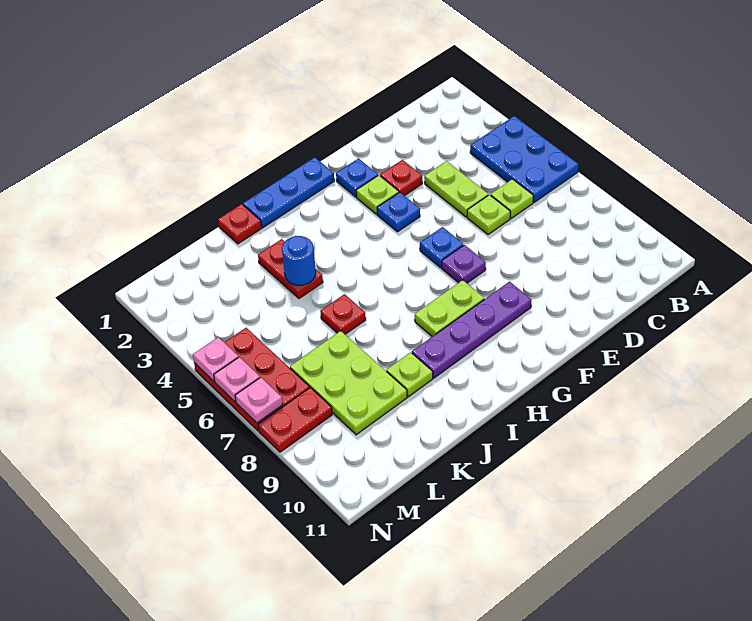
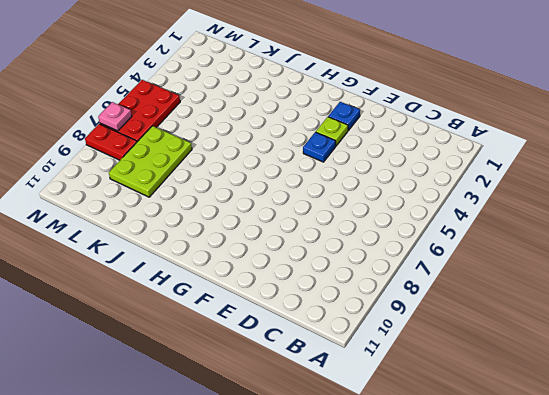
none -> blue plate A4:B6 level 1
none -> lime plate C6 level 1
none -> lime plate D4:D5 level 1

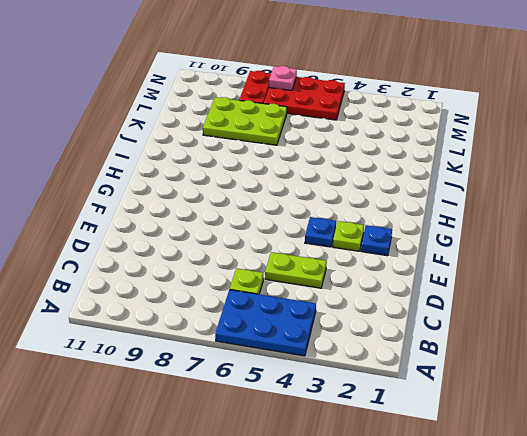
none -> lime plate D6 level 1
none -> red plate E3 level 1
none -> blue plate F6 level 1

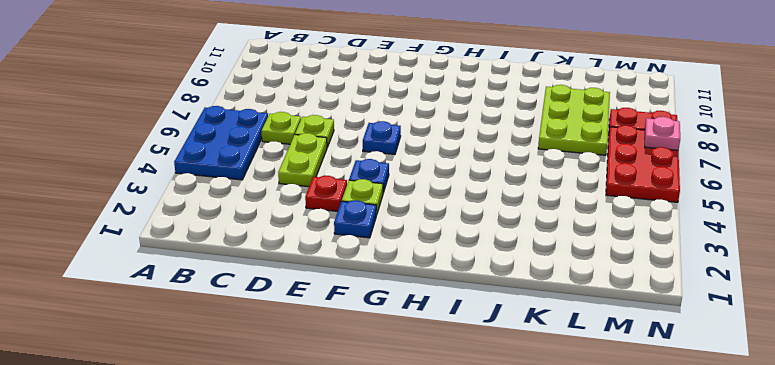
none -> purple plate F7 level 1
none -> purple plate F9:I9 level 1
none -> blue plate G1:I1 level 1

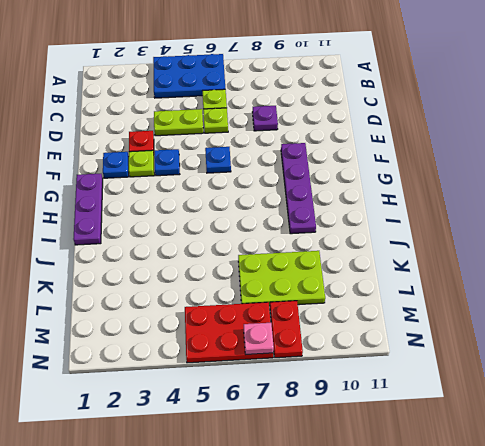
purple plate D8 level 1 -> purple plate F7 level 1
purple plate G1:I1 level 1 -> blue plate G1:I1 level 1
none -> lime plate G8:H8 level 1
none -> red plate J1 level 1
none -> red plate J3:J4 level 1

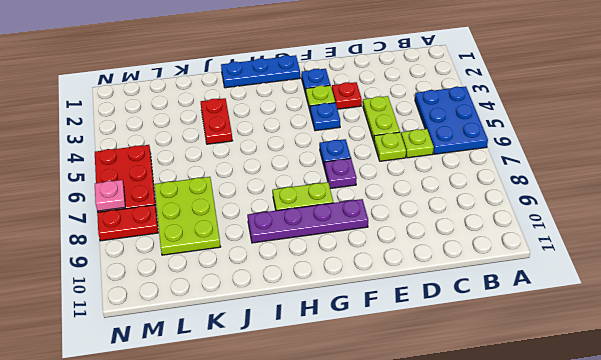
none -> red plate J1 level 1
none -> red plate J6 level 1
none -> lime plate J9 level 1

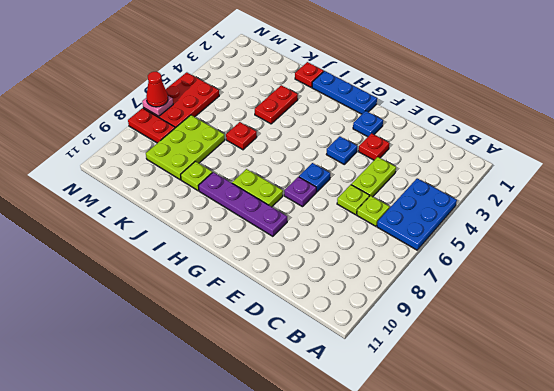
red cone N7 level 3 -> none
none -> lime plate F3 level 1
none -> blue round brick J4 level 2
none -> pink plate N5 level 2

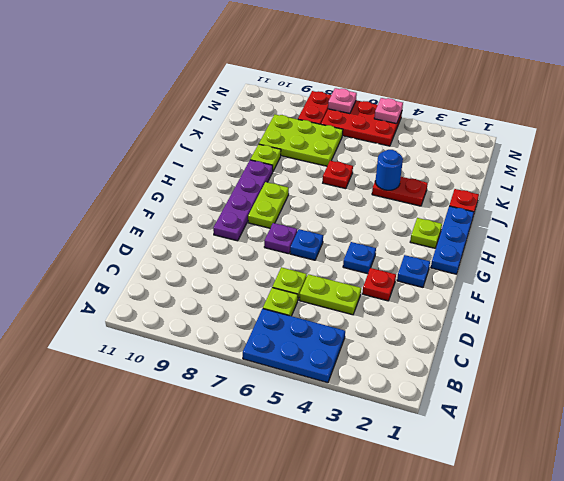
lime plate H2 level 1 -> lime plate F3 level 1
none -> pink plate N6 level 2

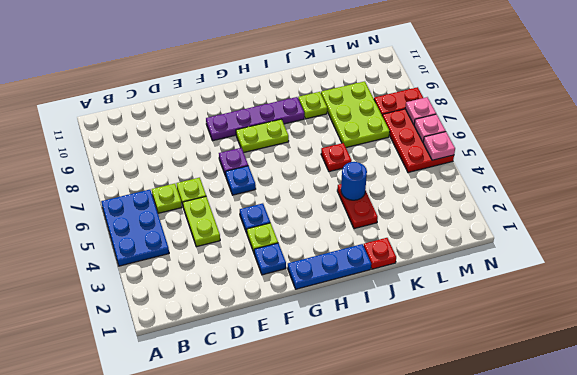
none -> red plate E3 level 1

